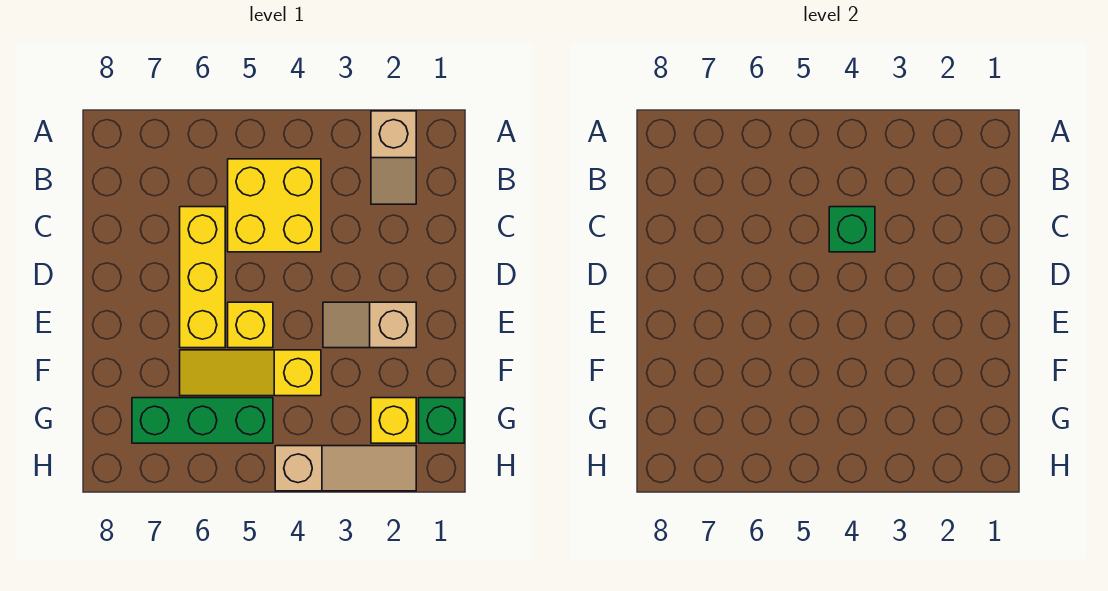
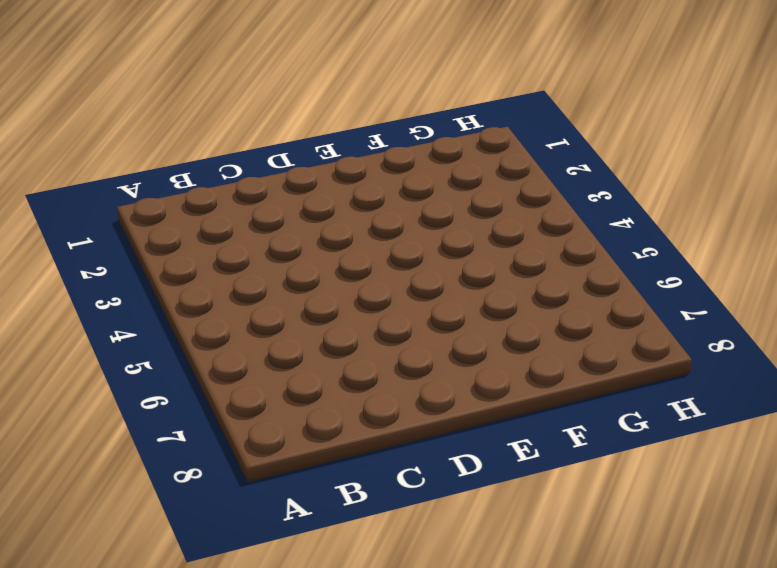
none -> tan slope A2:B2 level 1 top A
none -> yellow brick B4:C5 level 1

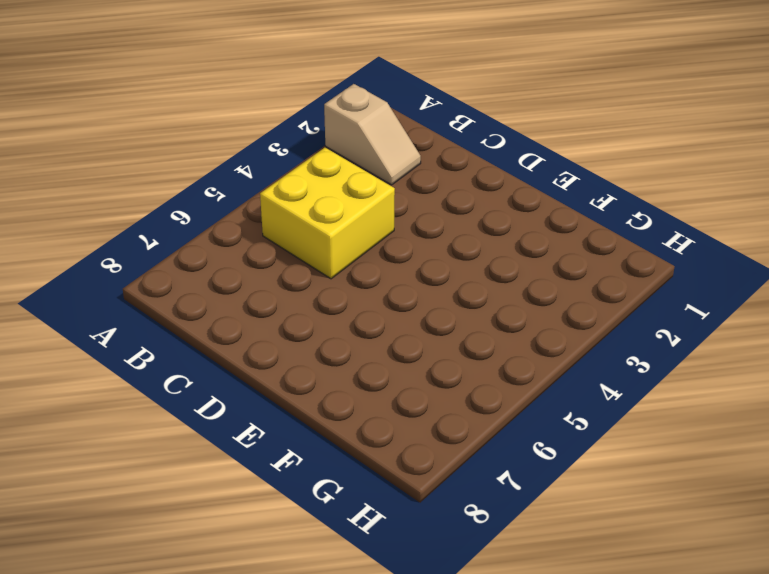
none -> yellow brick C6:E6 level 1
none -> tan slope E2:E3 level 1 top 2

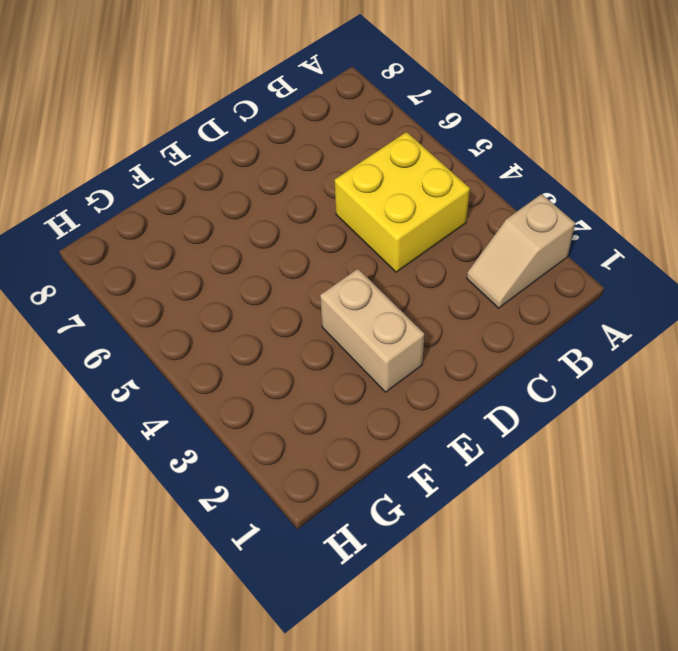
tan brick E2:E3 level 1 -> tan slope E2:E3 level 1 top 2
none -> yellow brick C6:E6 level 1
none -> yellow brick E5 level 1

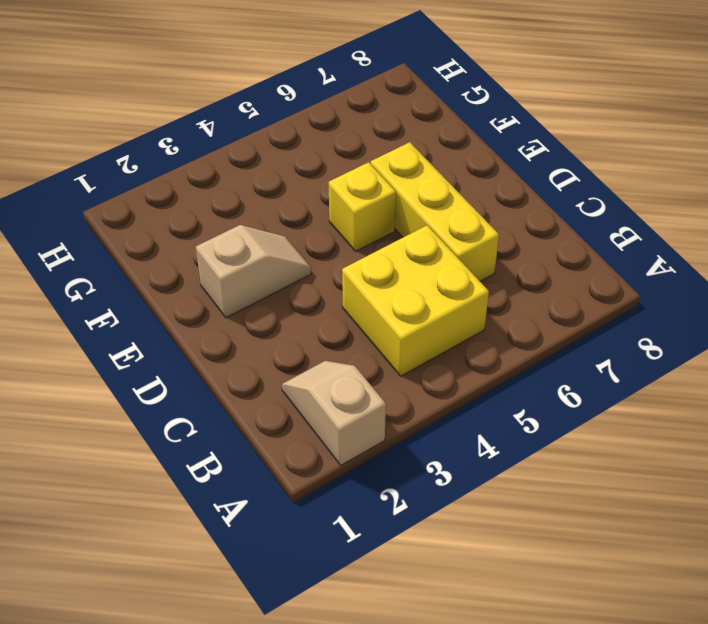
none -> yellow slope F4:F6 level 1 top 4
none -> green brick G1 level 1

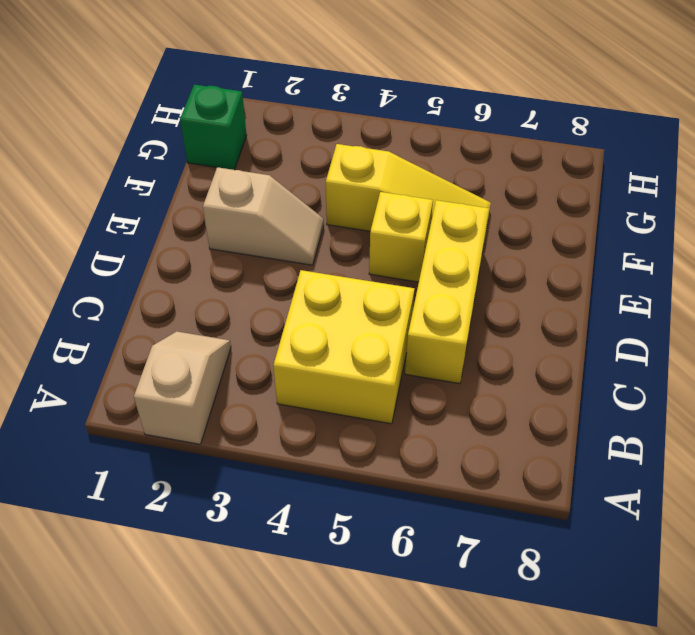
none -> yellow brick G2 level 1
none -> green brick G5:G7 level 1

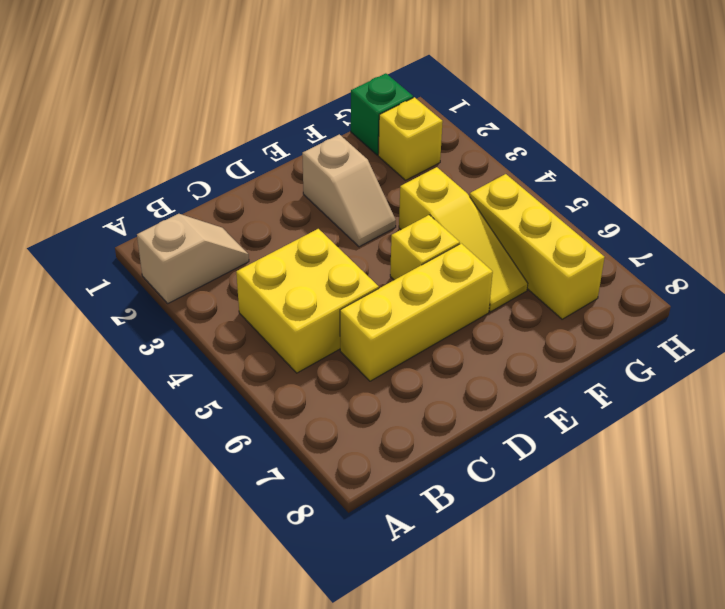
yellow brick G5:G7 level 1 -> green brick G5:G7 level 1
none -> tan slope H2:H4 level 1 top 4
none -> green brick C4 level 2

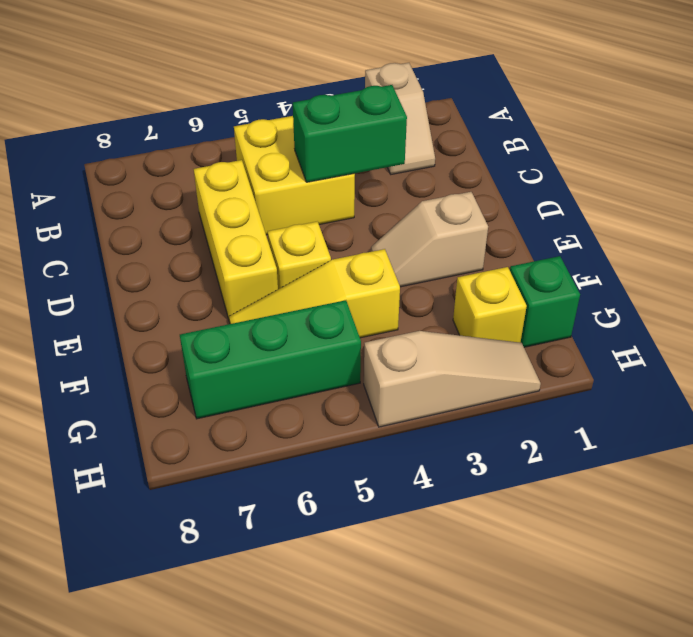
green brick C3:C4 level 2 -> green brick C4 level 2

